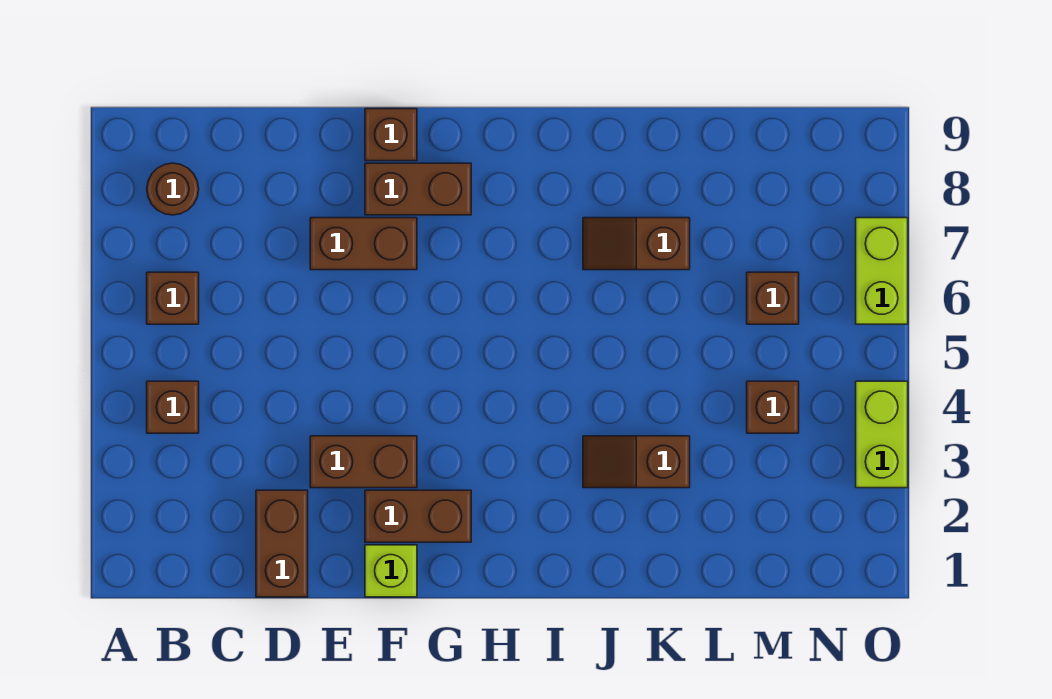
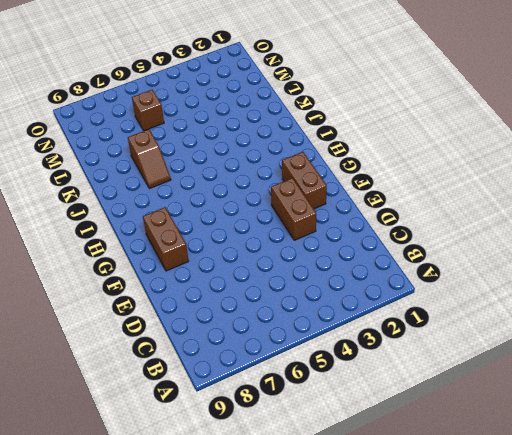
none -> brown brick B4 level 1
none -> brown brick B6 level 1
none -> brown round brick B8 level 1

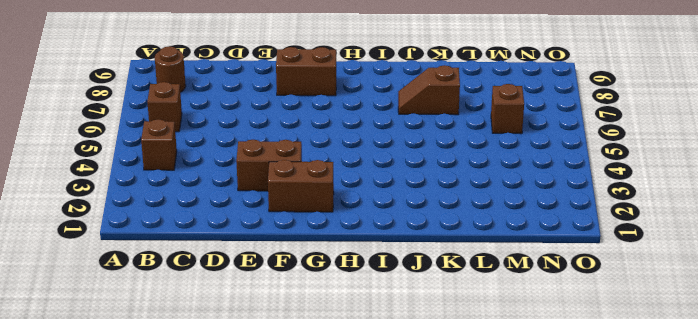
none -> brown brick D1:D2 level 1
none -> brown brick E7:F7 level 1
none -> lime brick F1 level 1

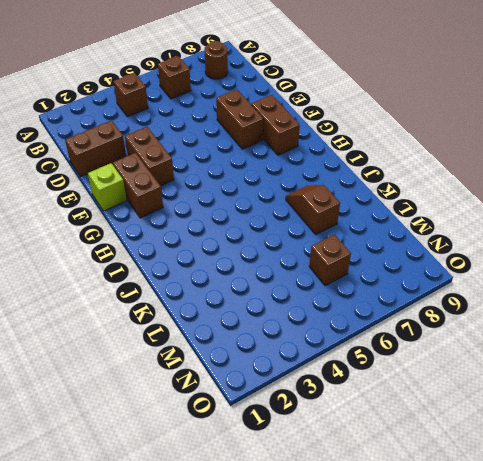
none -> brown brick F9 level 1
none -> brown slope J3:K3 level 1 top K
none -> brown brick M4 level 1

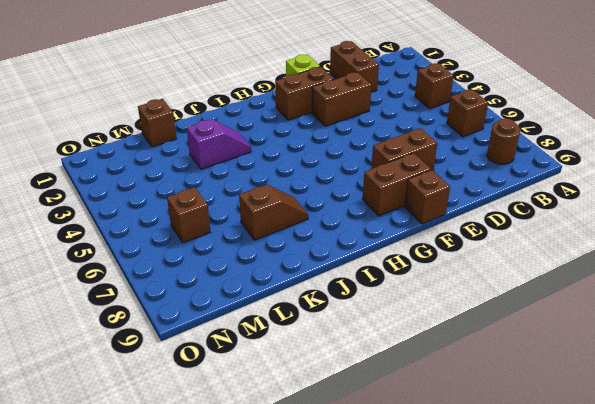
purple slope J3:K3 level 1 top K -> brown slope J3:K3 level 1 top K
brown brick L1 level 1 -> brown brick M4 level 1
none -> lime brick O3:O4 level 1
none -> lime brick O6:O7 level 1

